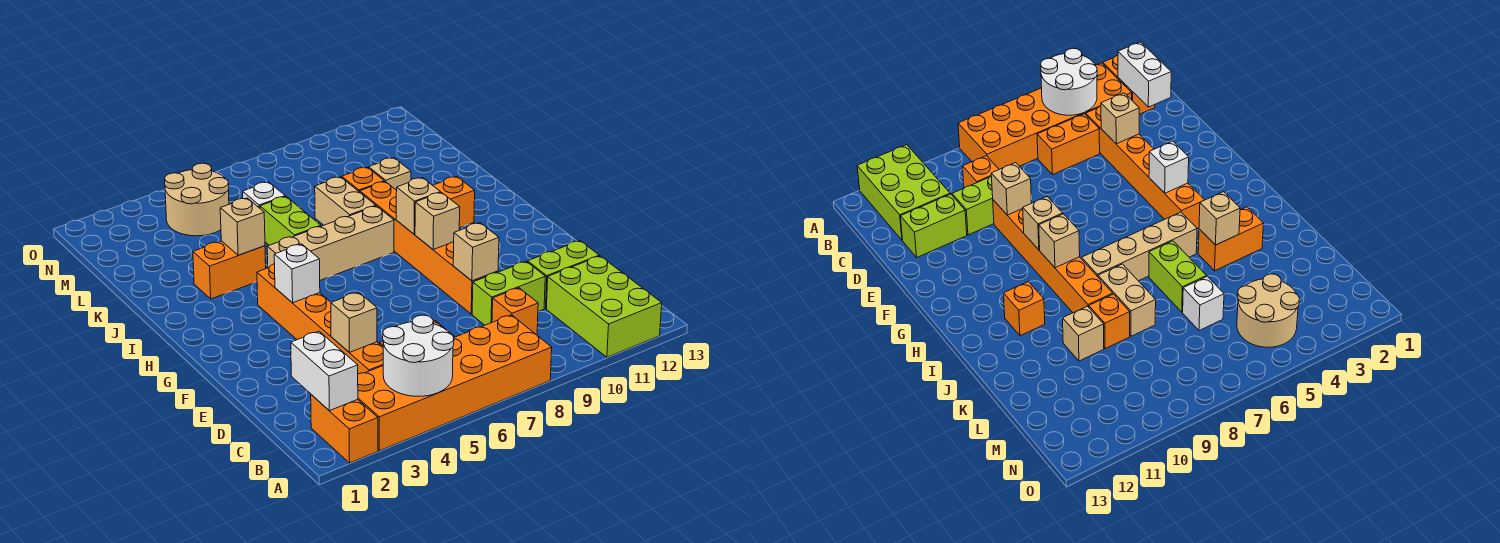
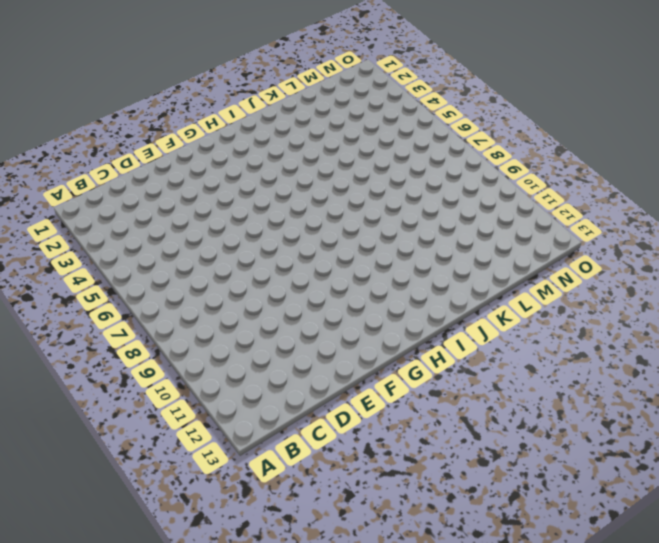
none -> orange brick A2:B2 level 1
none -> orange brick A3:B8 level 1
none -> lime brick A11:C12 level 1

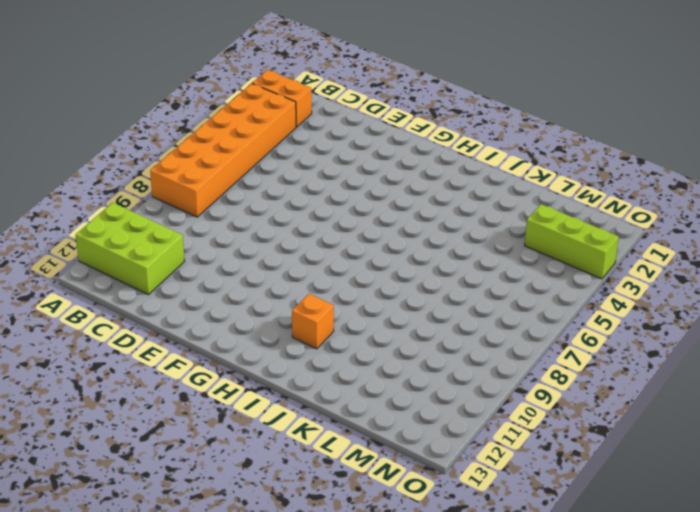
lime brick M3:O3 level 1 -> none
none -> orange brick C4:H4 level 1
none -> orange brick C5:C6 level 1
none -> orange brick C9 level 1

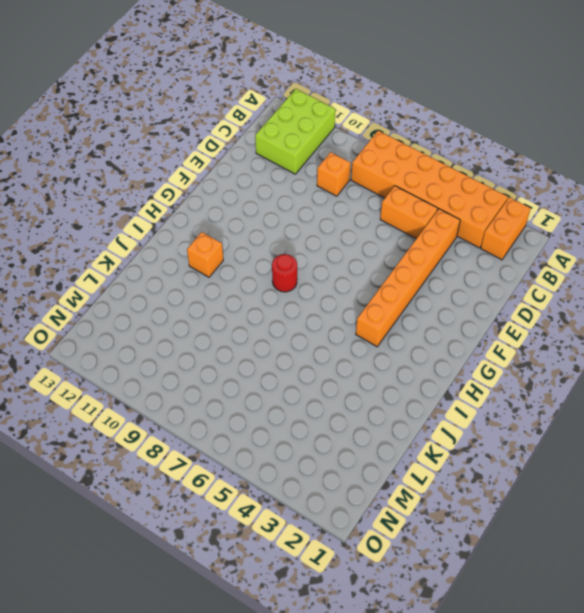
red round brick H8 level 1 -> none
none -> lime brick D9:D10 level 1
none -> lime brick D11:D12 level 1
none -> orange brick E9:J9 level 1

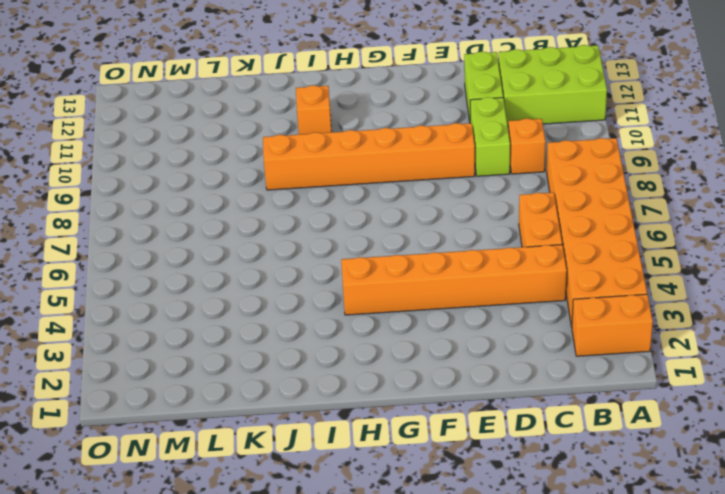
none -> tan brick I5:I8 level 1
none -> orange brick J3:J4 level 1
none -> lime brick J6:K6 level 1

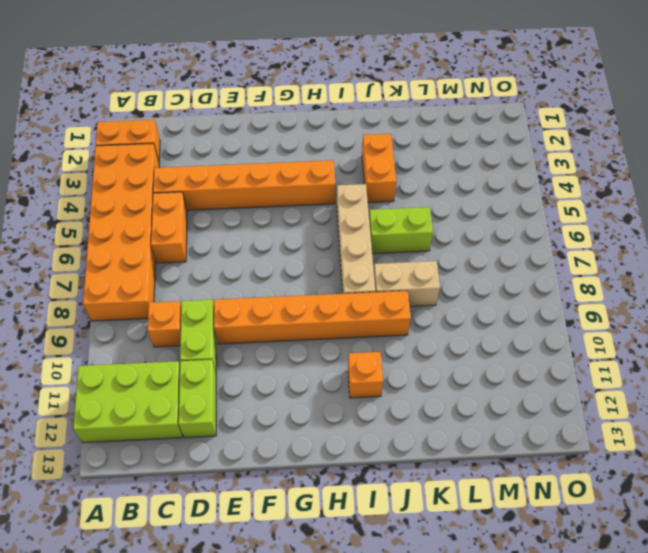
none -> orange brick K9 level 1
none -> tan brick K10 level 1
none -> white brick L6 level 1

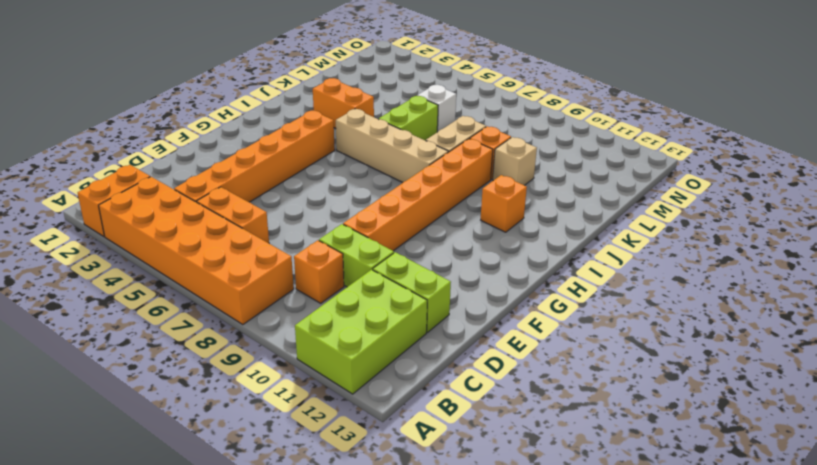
none -> tan round brick M4:N5 level 1
none -> white round brick A4:B5 level 2
none -> white brick B2:C2 level 2

